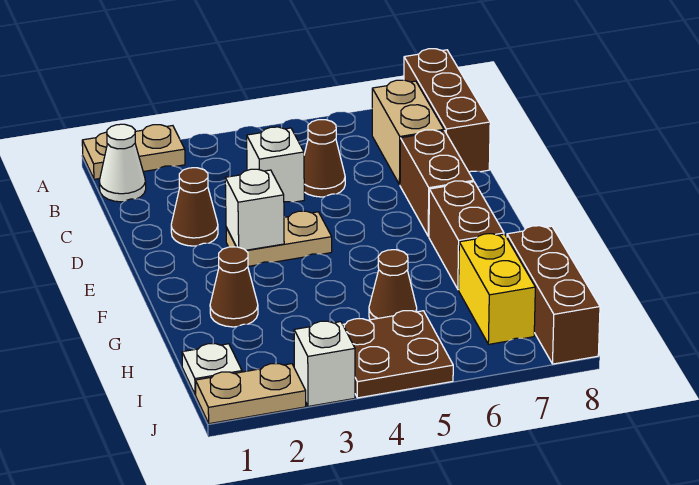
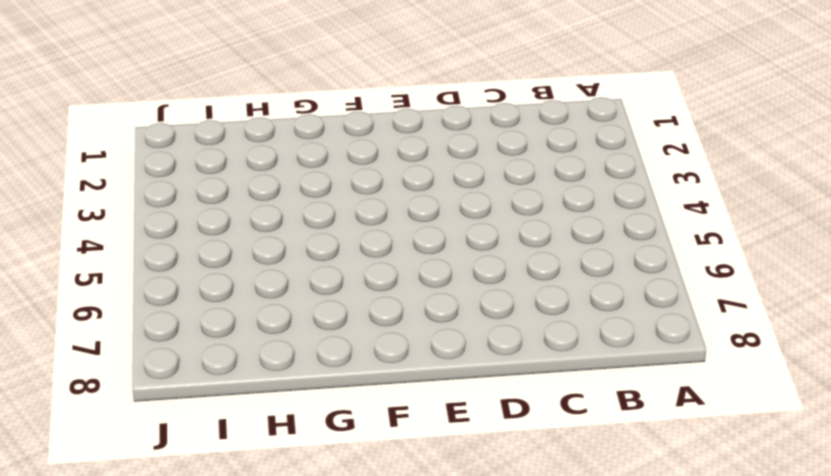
none -> tan plate A1:A2 level 1
none -> brown brick A8:C8 level 1
none -> white cone B1 level 1

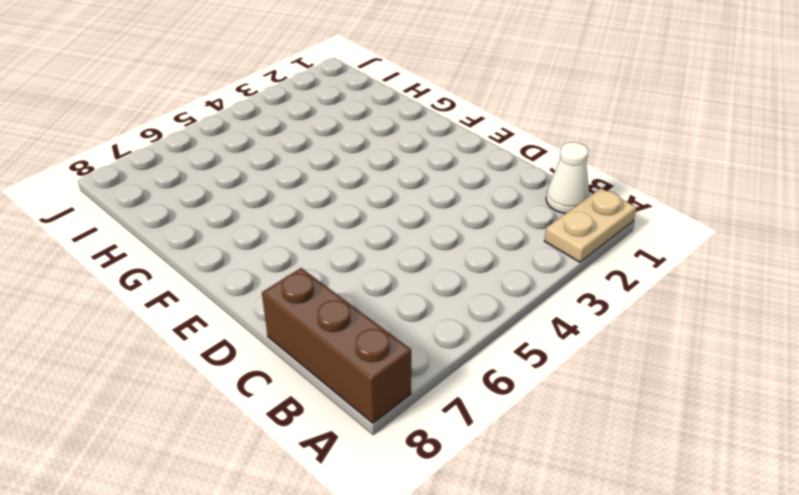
none -> tan brick B7:C7 level 1
none -> white brick C4 level 1
none -> brown cone C5 level 1

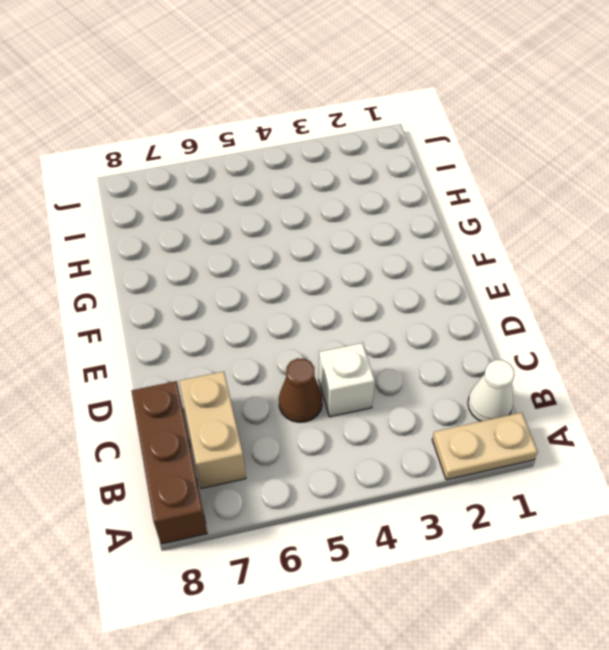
none -> brown cone D2 level 1
none -> brown brick D7:E7 level 1
none -> tan plate E3:E4 level 1

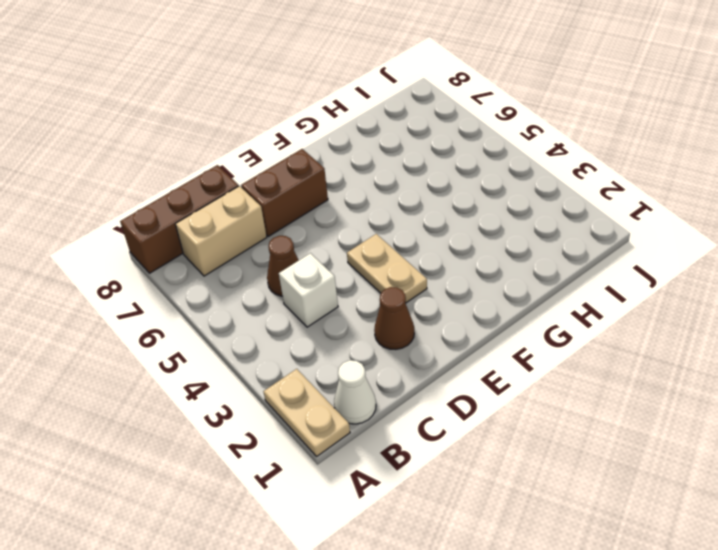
none -> brown brick F7:G7 level 1
none -> brown cone G2 level 1
none -> brown cone H5 level 1

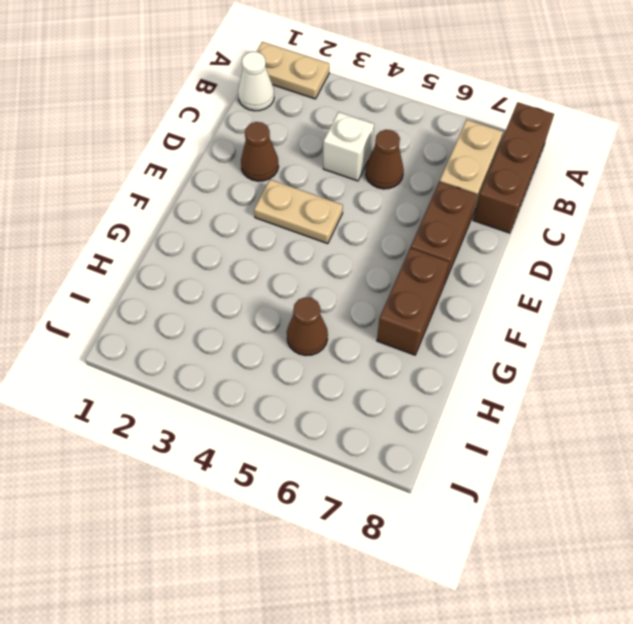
none -> brown cone G2 level 1
none -> yellow brick H7:I7 level 1
none -> brown brick H8:J8 level 1

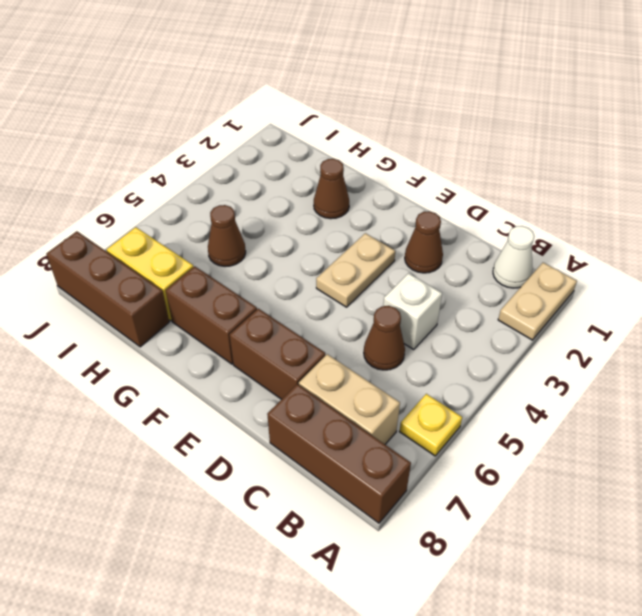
yellow plate A6 level 1 -> none
none -> white plate I1 level 1
none -> brown plate I4:J5 level 1
none -> tan plate J1:J2 level 1

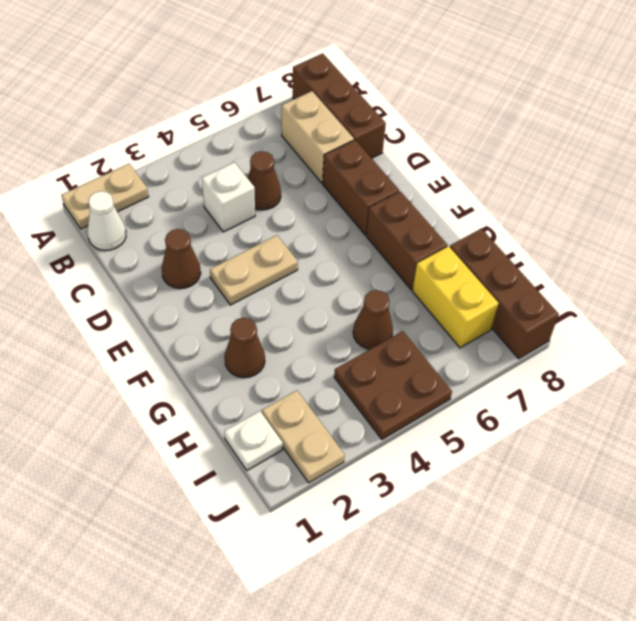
tan plate I2:J2 level 1 -> tan plate J1:J2 level 1
none -> white brick J3 level 1
none -> white brick E3 level 2

